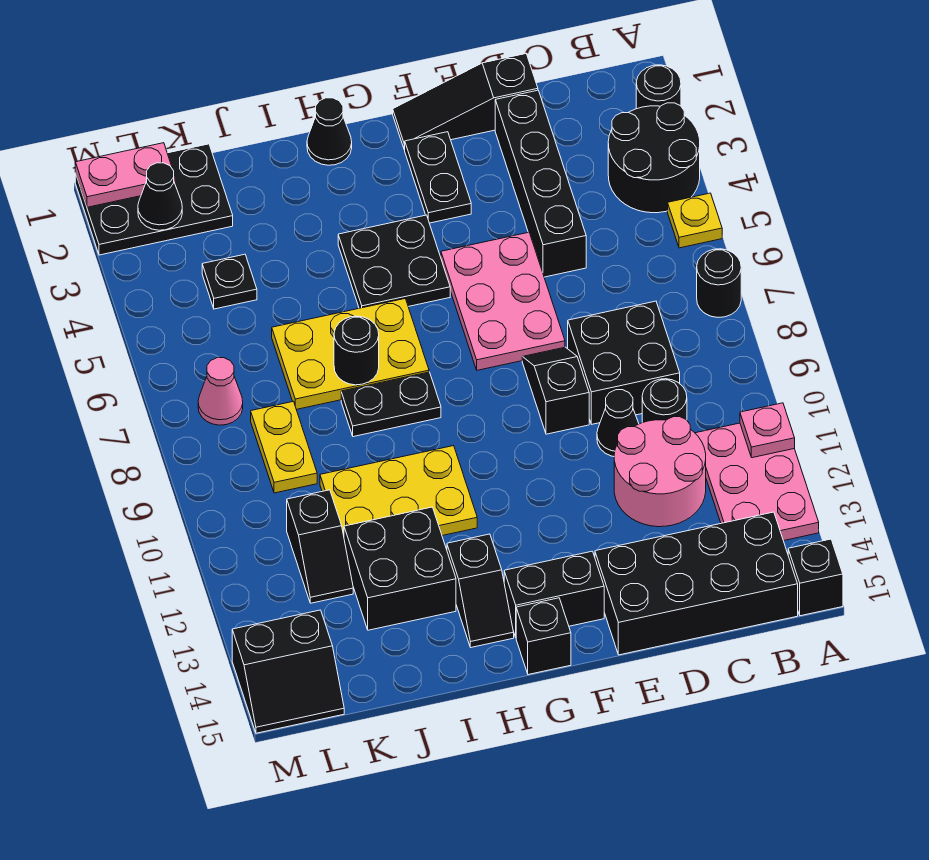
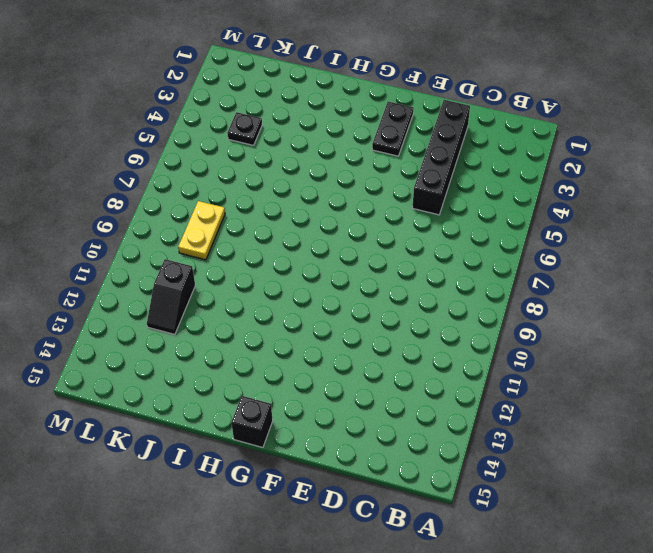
none -> black round brick A2 level 1
none -> black round brick A3:B4 level 1
none -> yellow plate A5 level 1
none -> black round brick A7 level 1

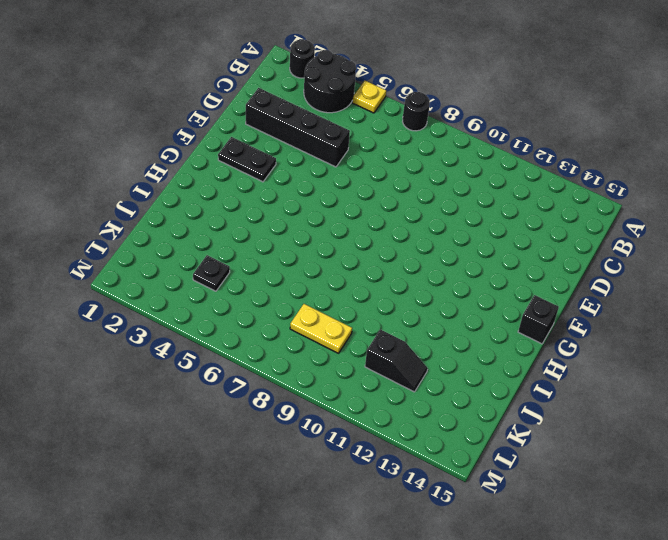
none -> pink plate A11:B13 level 1
none -> black brick A15 level 1
none -> black brick B14:E15 level 1
none -> black brick C8:D9 level 1

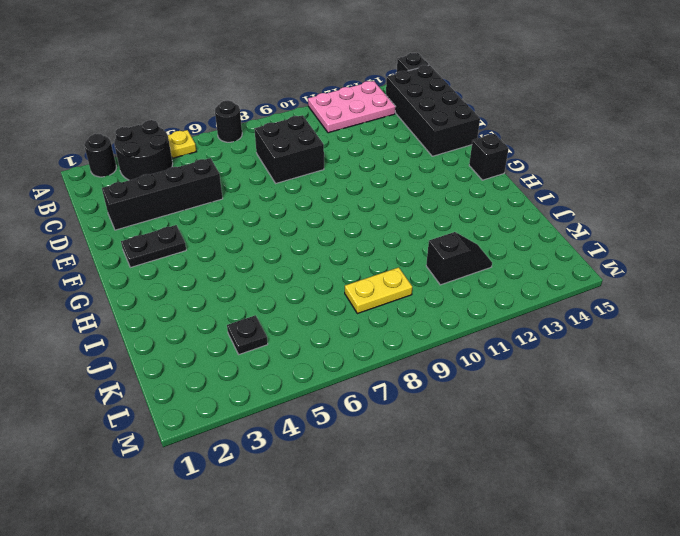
none -> black round brick C10 level 1
none -> pink round brick C11:D12 level 1
none -> black slope D1:F1 level 1 top D
none -> black cone D10 level 1

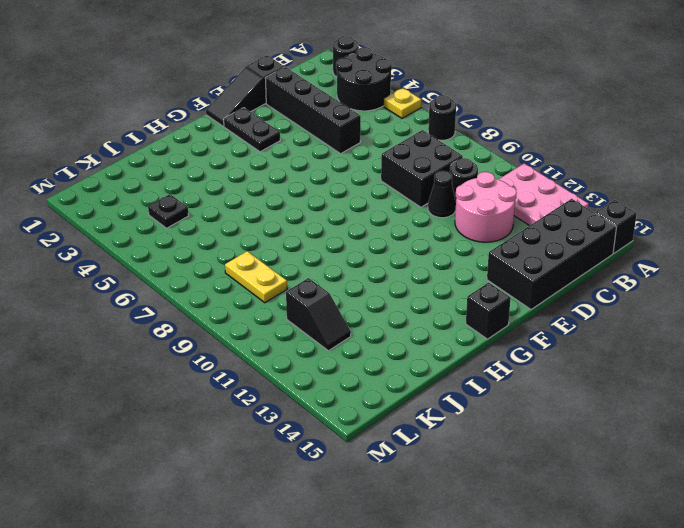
none -> pink plate E5:F7 level 1
none -> black slope E8:E9 level 1 top 9
none -> black brick F14:G14 level 1
none -> black plate G4:H5 level 1

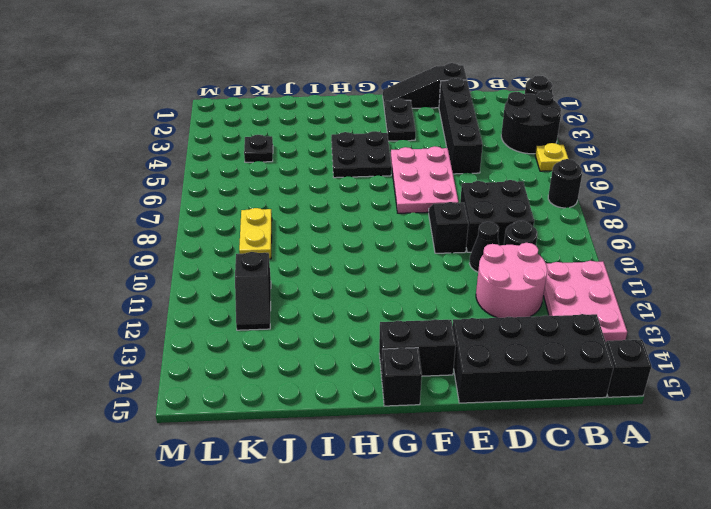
none -> black cone H1 level 1
none -> yellow plate H6:J7 level 1
none -> black plate H8:I8 level 1
none -> yellow plate H10:J11 level 1

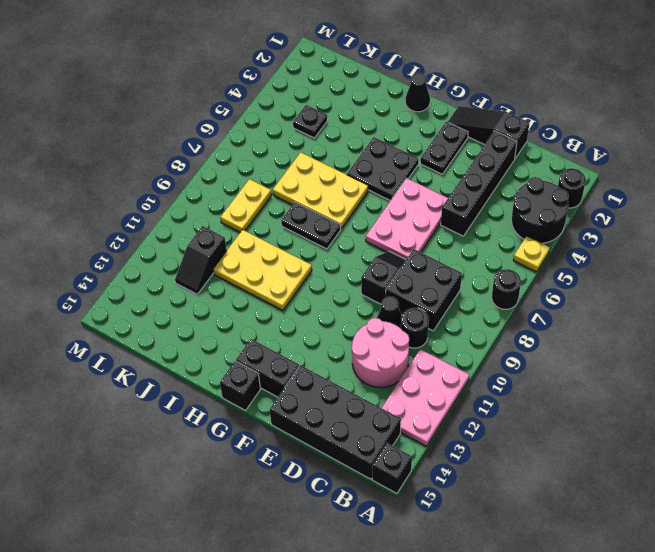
none -> black slope H13:H14 level 1 top 13
none -> black brick I12:J13 level 1
none -> black plate K1:M2 level 1
none -> pink cone L7 level 1

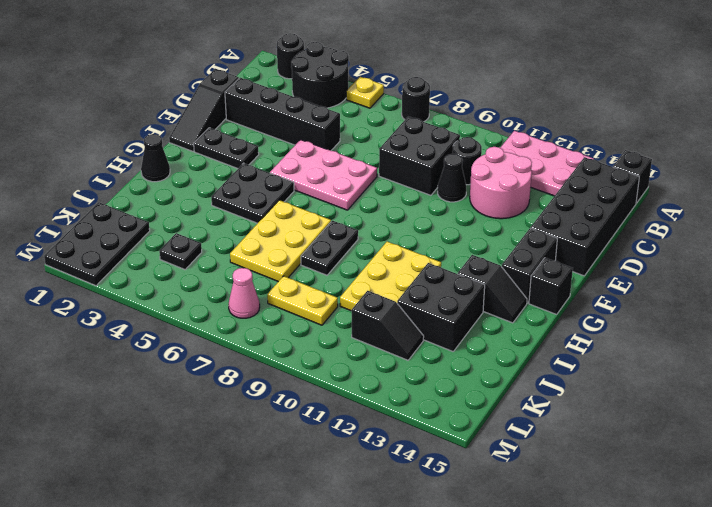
none -> black slope E8:E9 level 1 top 9
none -> black slope L14:M15 level 1 top 14
none -> pink plate A11 level 2
none -> black round brick I7 level 2

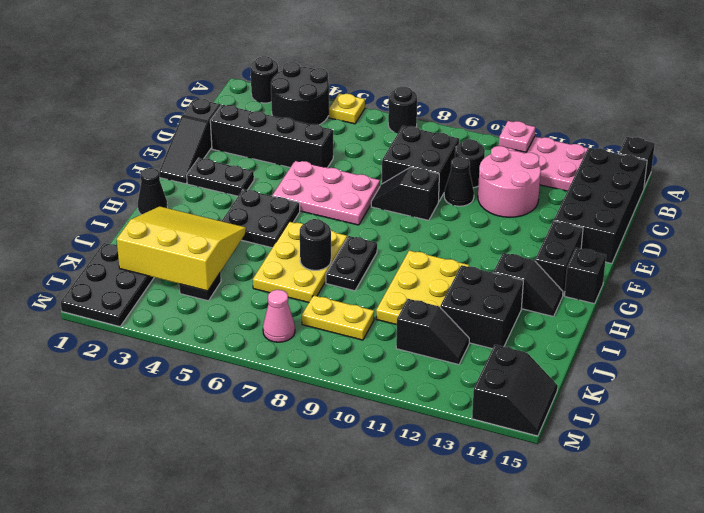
yellow slope I2:K4 level 2 top K -> none
none -> pink plate L1:M1 level 2
none -> black cone L2 level 2

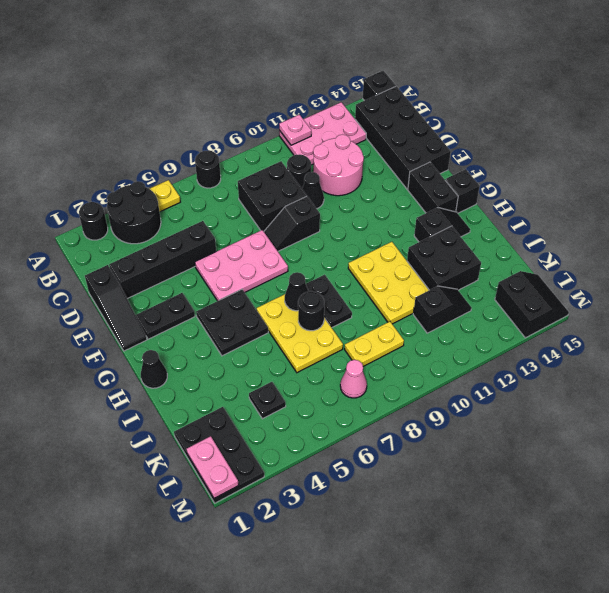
black cone H7 level 2 -> black cone L2 level 2

